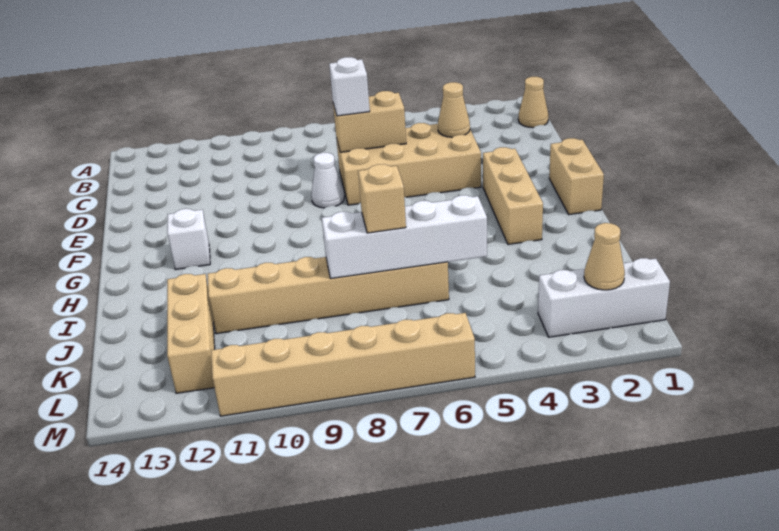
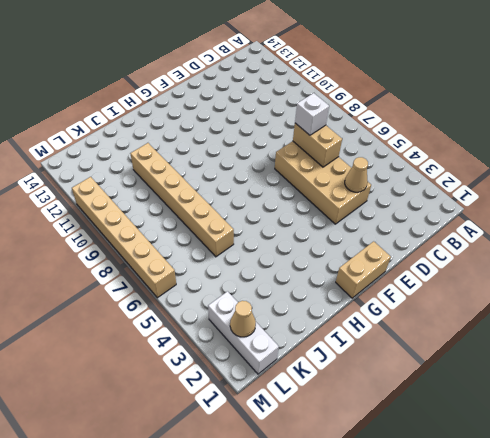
none -> tan cone B1 level 1
none -> white cone E8 level 1
none -> tan brick F3:H3 level 1

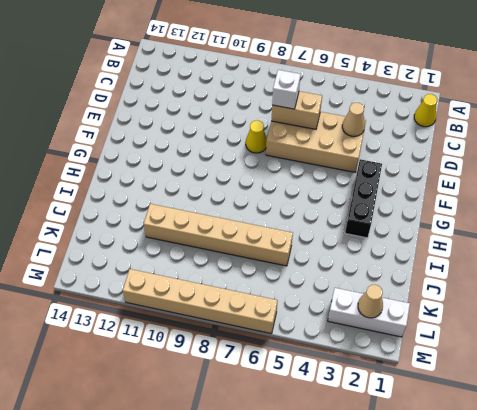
yellow cone B1 level 1 -> tan cone B1 level 1
yellow cone E8 level 1 -> white cone E8 level 1
black brick F3:H3 level 1 -> tan brick F3:H3 level 1
none -> tan brick F1:G1 level 1
none -> white brick G12 level 1
none -> tan brick J12:L12 level 1

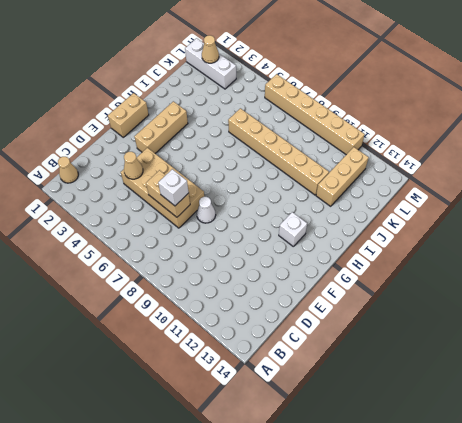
none -> white brick J5:J8 level 2
none -> tan brick J7 level 3

